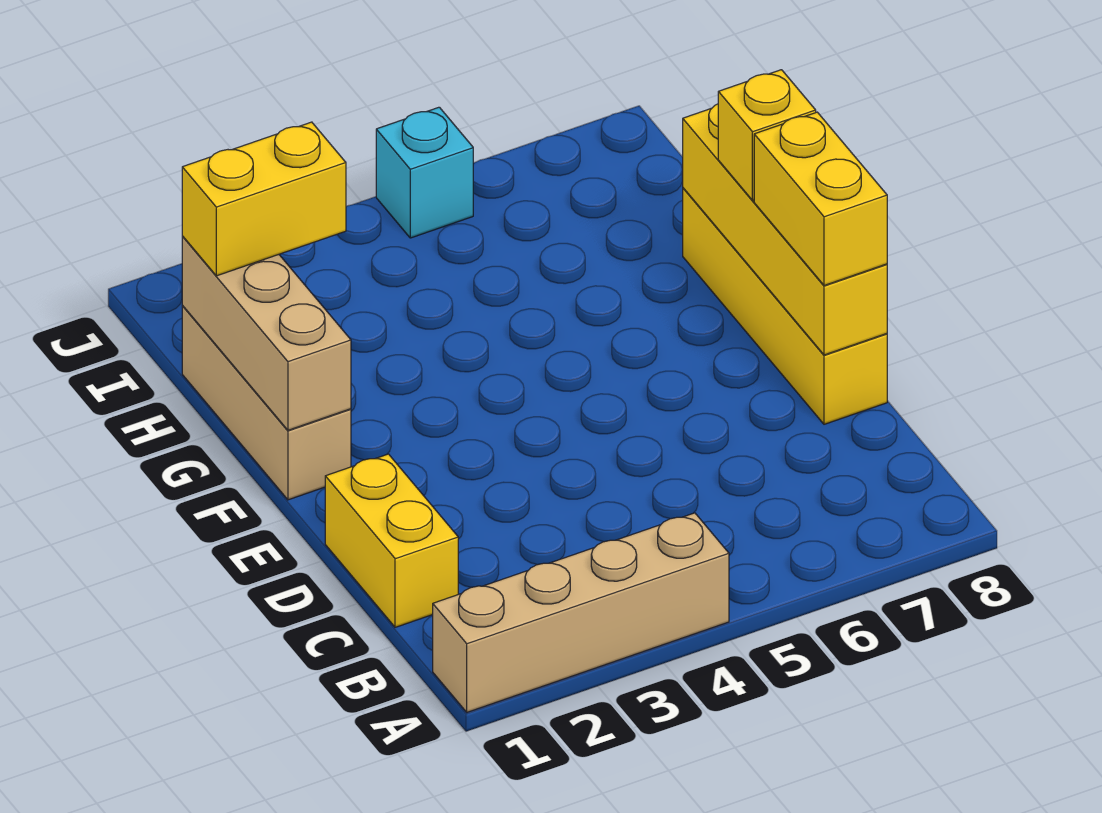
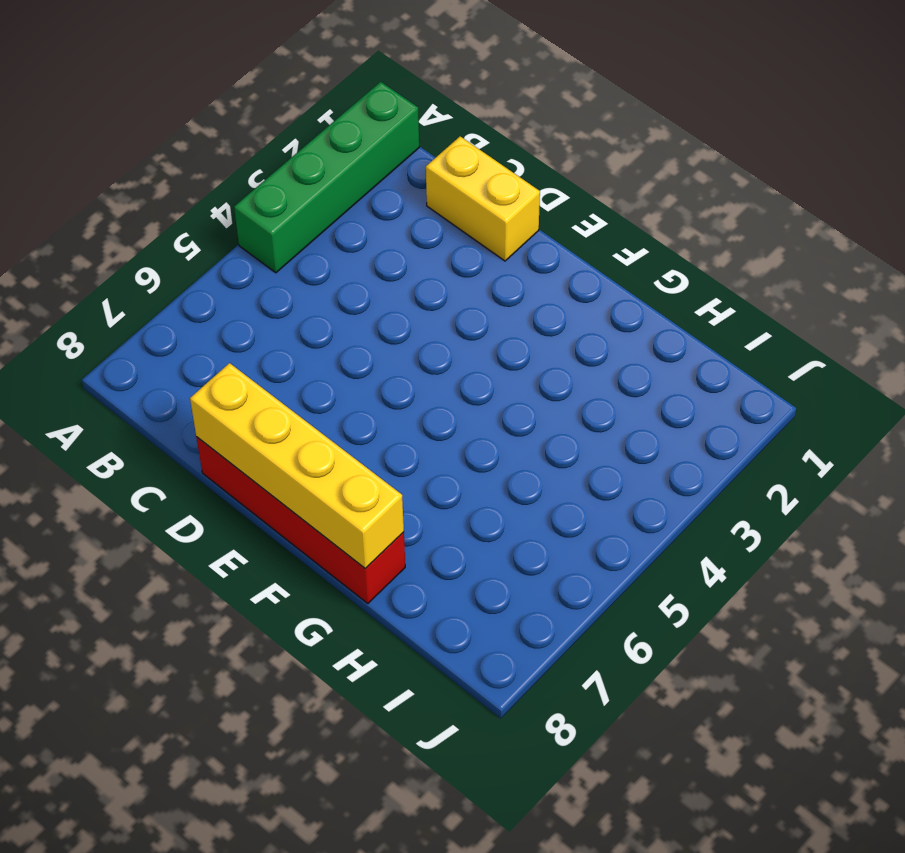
green brick A1:A4 level 1 -> tan brick A1:A4 level 1
red brick D8:G8 level 1 -> yellow brick D8:G8 level 1
none -> tan brick F1:H1 level 1
none -> cyan brick J5 level 1

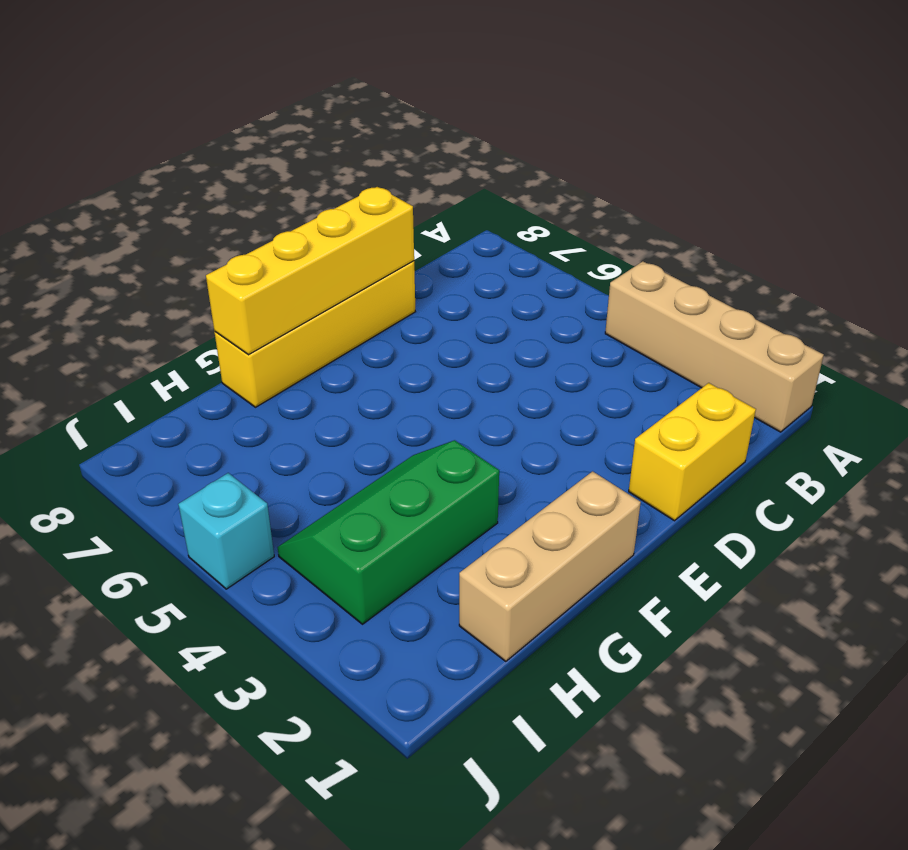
green slope G3:I4 level 1 top 3 -> none
none -> tan brick F1:H1 level 2
none -> yellow brick D8:E8 level 3

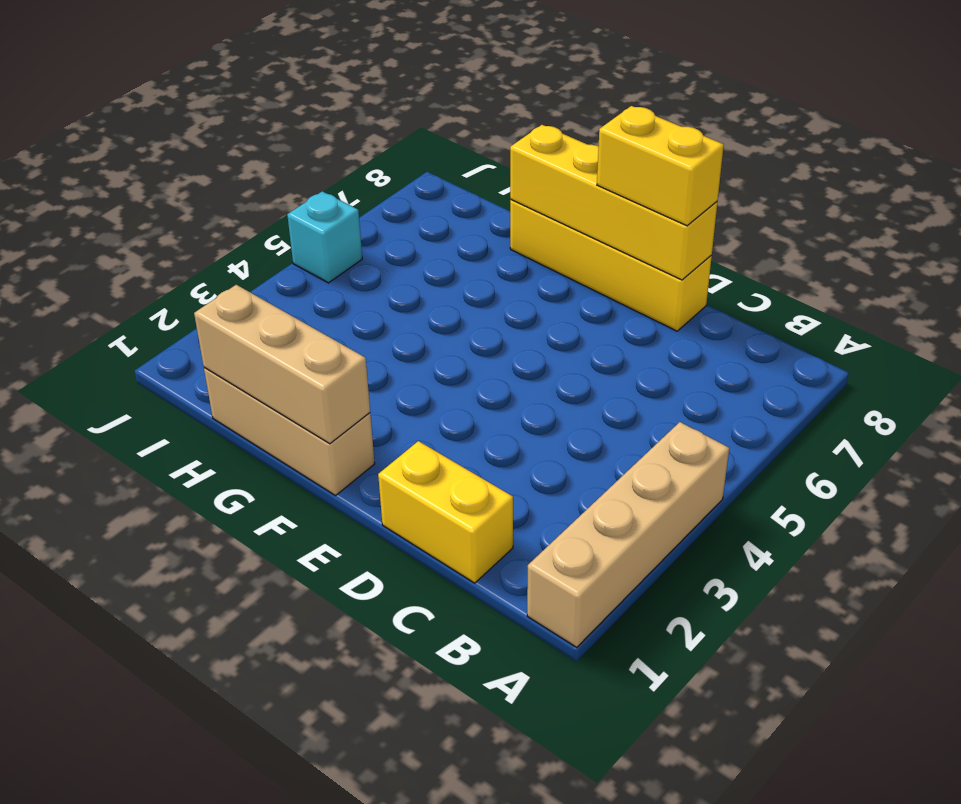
none -> yellow brick F8 level 3
none -> yellow brick H1:H2 level 3

